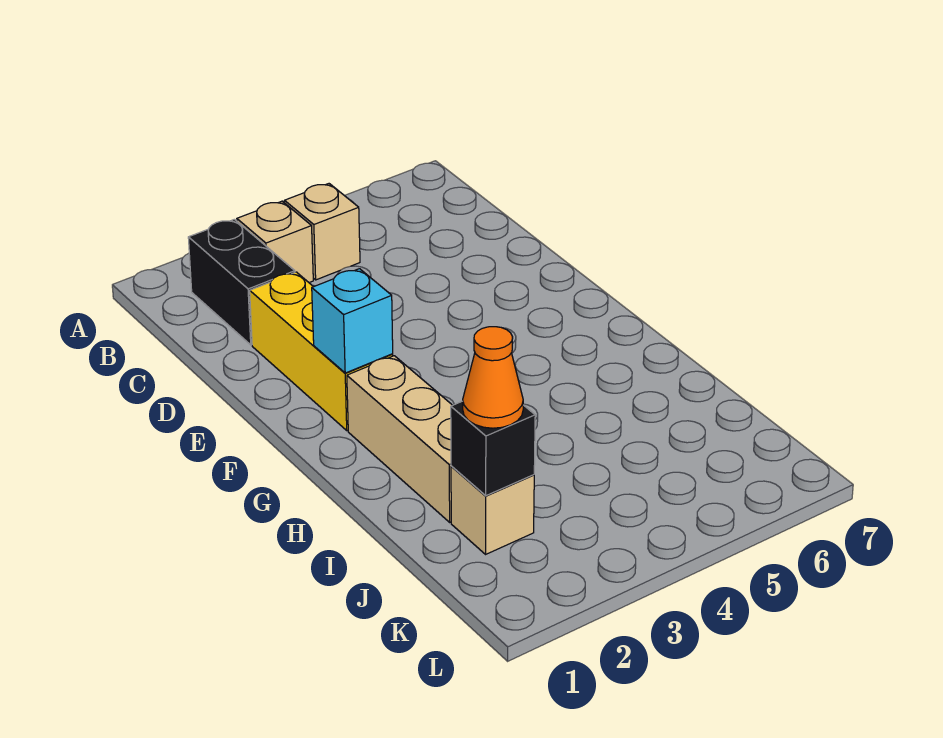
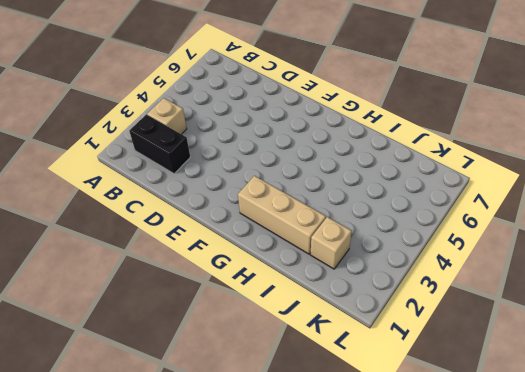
none -> tan brick B4 level 1
none -> yellow brick D2:F2 level 1

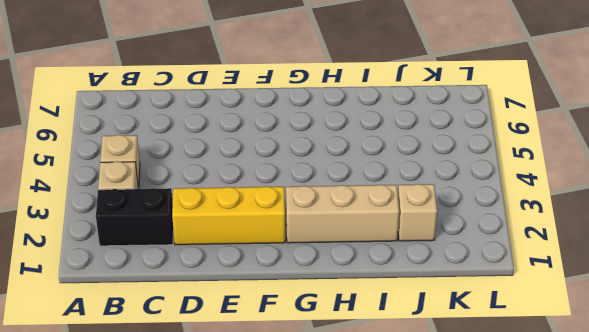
none -> cyan brick F2 level 2
none -> black brick J2 level 2

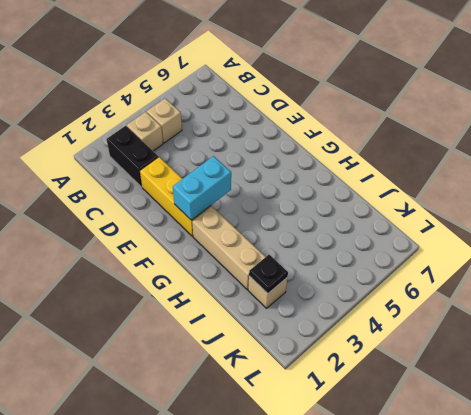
cyan brick F2:F3 level 2 -> cyan brick F2 level 2
black plate J2 level 2 -> black brick J2 level 2
none -> orange cone J2 level 3

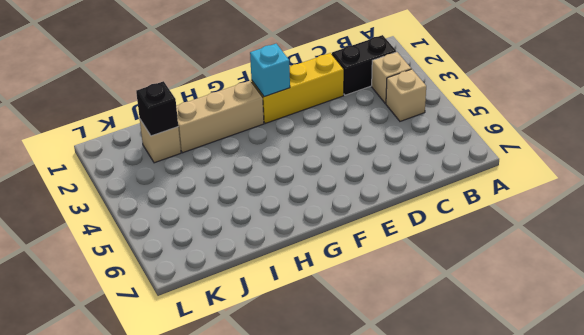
none -> orange cone J2 level 3

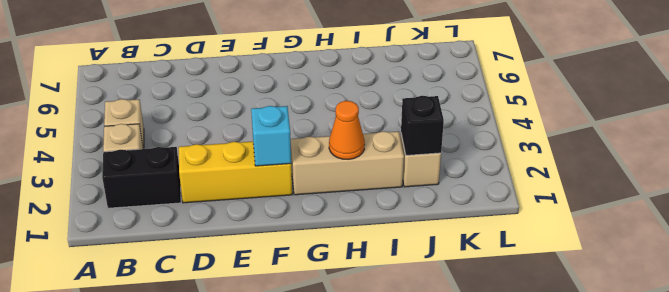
orange cone H2 level 2 -> orange cone J2 level 3

